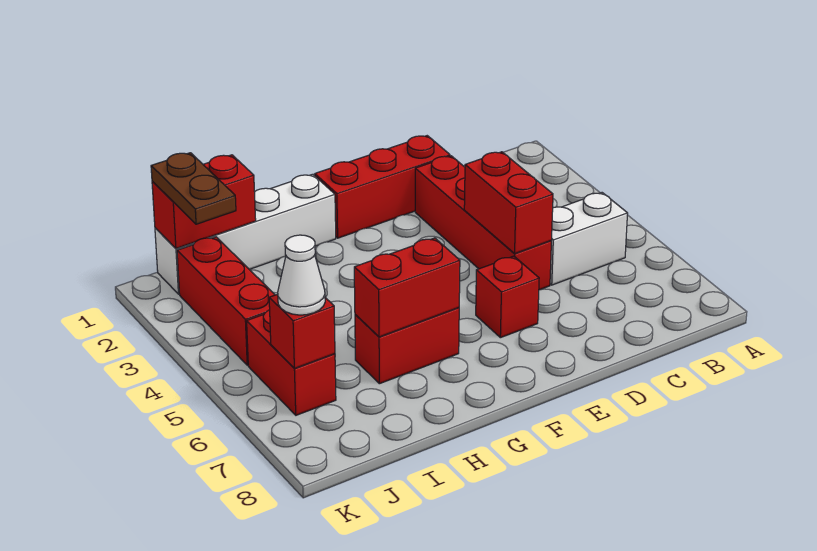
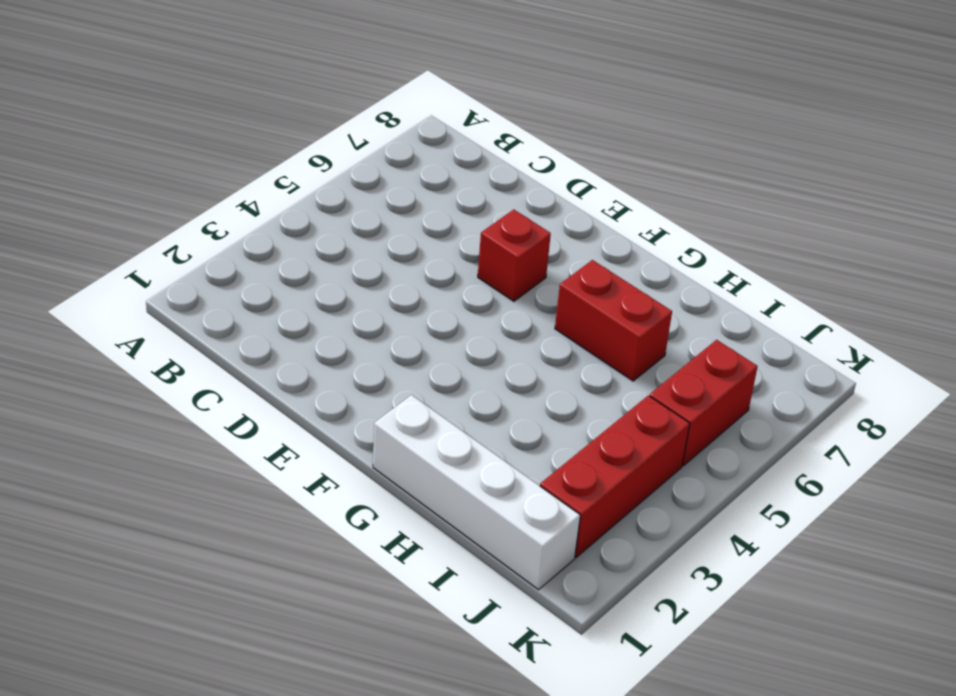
none -> white brick B5:C5 level 1
none -> red brick D1:F1 level 1
none -> red brick D2:D5 level 1

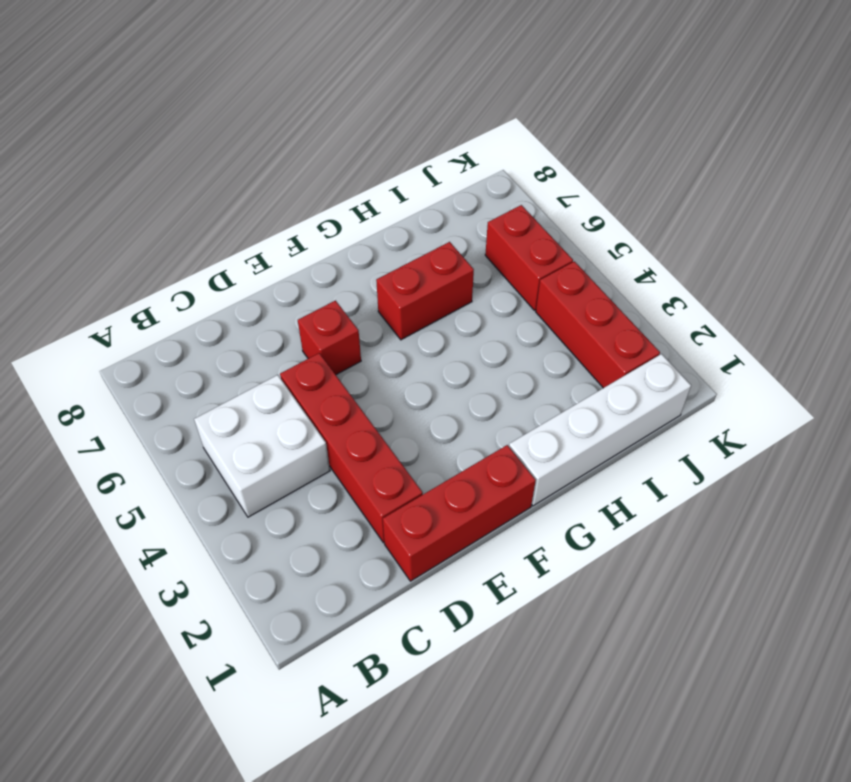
white brick B4:C5 level 1 -> white brick B5:C5 level 1
none -> red brick D4:D5 level 2
none -> red brick G6:H6 level 2
none -> red brick I1:J1 level 2

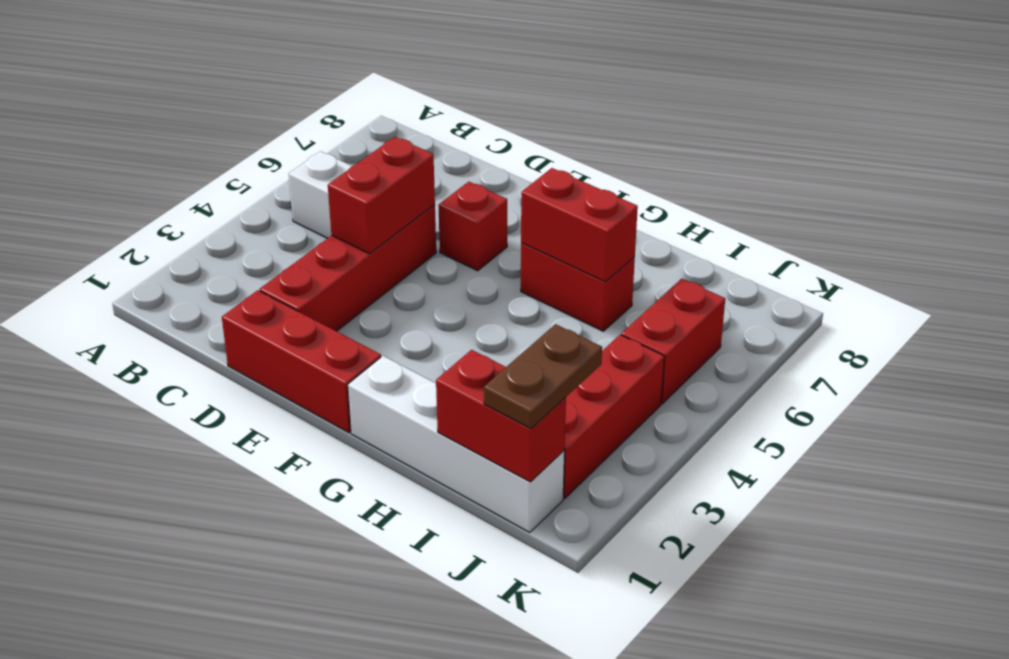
none -> red brick J6 level 2
none -> white cone J6 level 3

